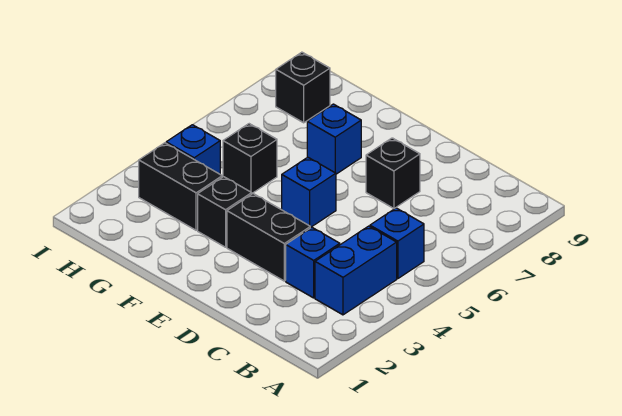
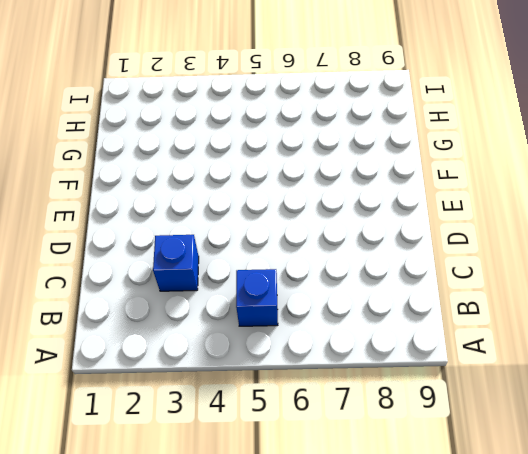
none -> blue brick B3:B4 level 1
none -> black brick D3:E3 level 1
none -> black brick D7 level 1

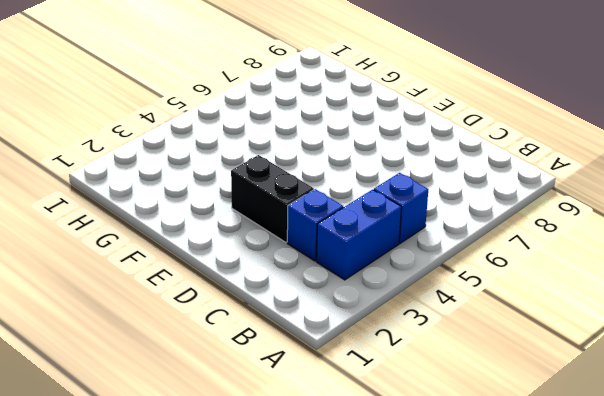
none -> black brick D7 level 1
none -> blue brick E5 level 1
none -> black brick F3 level 1

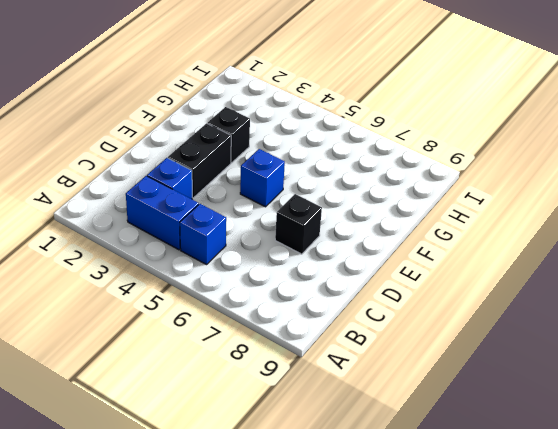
none -> blue brick F7 level 1
none -> black brick G3:H3 level 1
none -> black brick G5 level 1

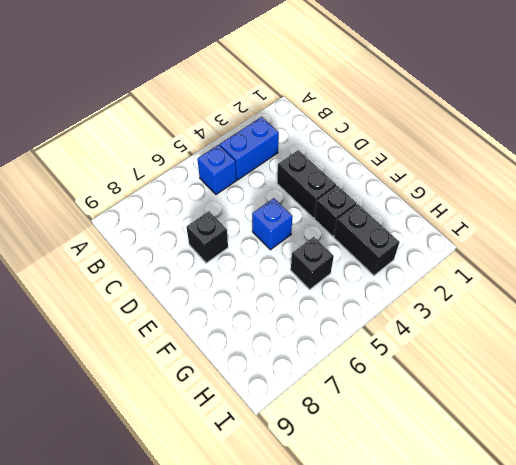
none -> blue brick C3 level 1
none -> blue brick F7 level 1
none -> blue brick H4 level 1

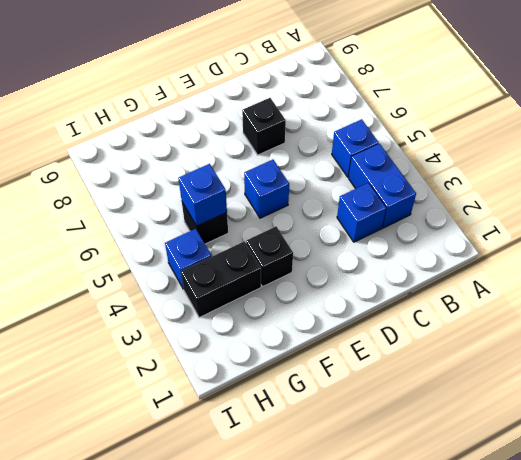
blue brick G5 level 2 -> blue brick F7 level 1
none -> black brick D3:E3 level 1
none -> black brick H8 level 1

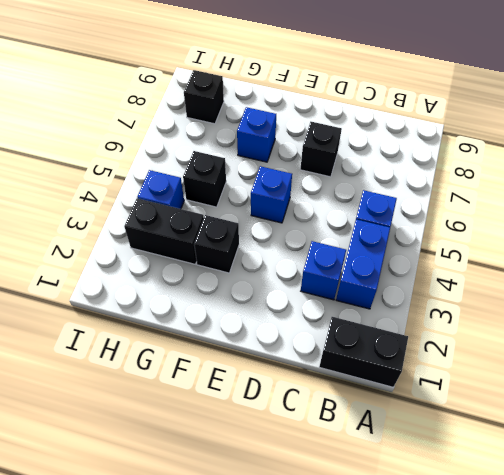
black brick A1:B1 level 1 -> black brick D3:E3 level 1

